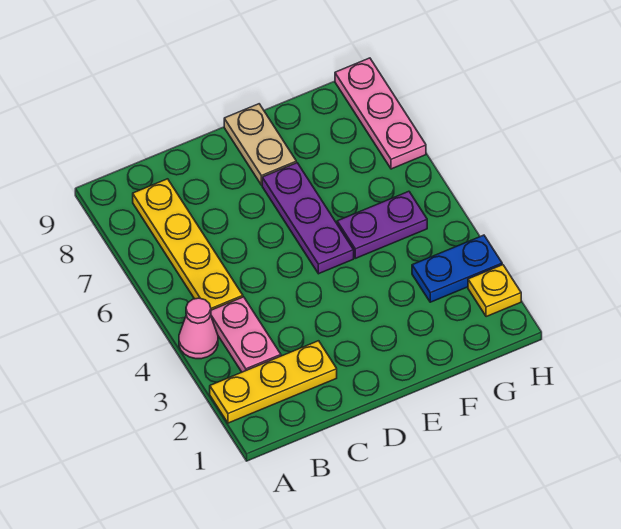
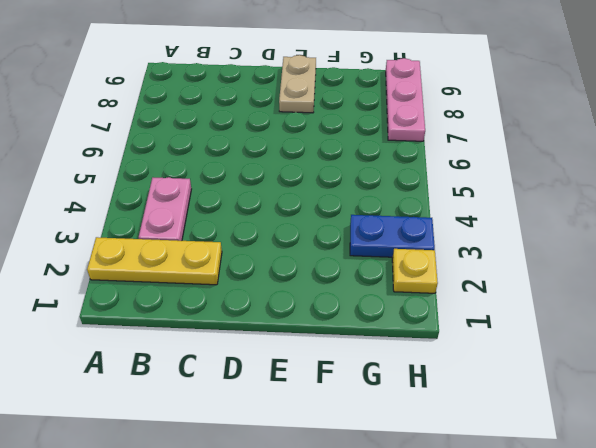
none -> pink cone A4 level 1
none -> yellow plate B5:B8 level 1

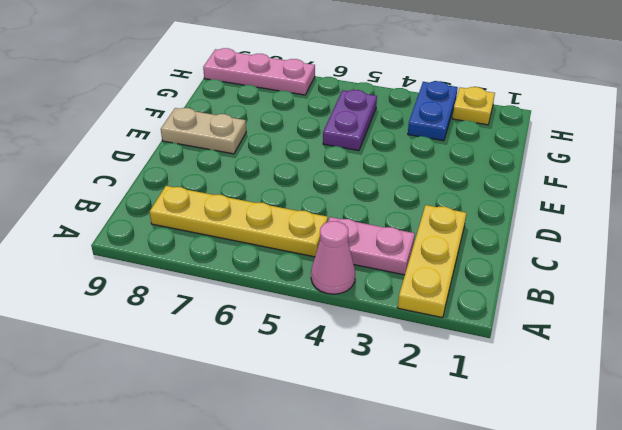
none -> purple plate E5:E7 level 1

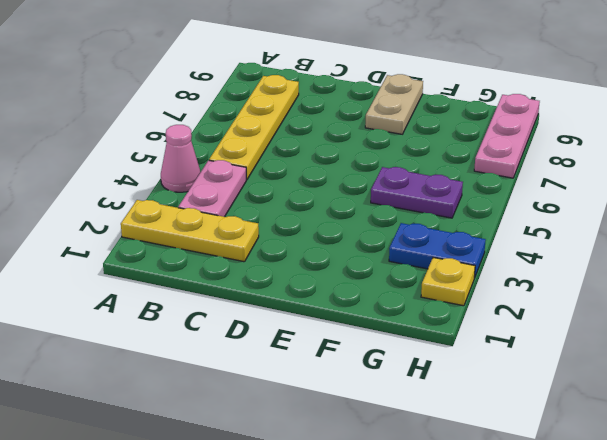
none -> purple plate E5:E7 level 1

